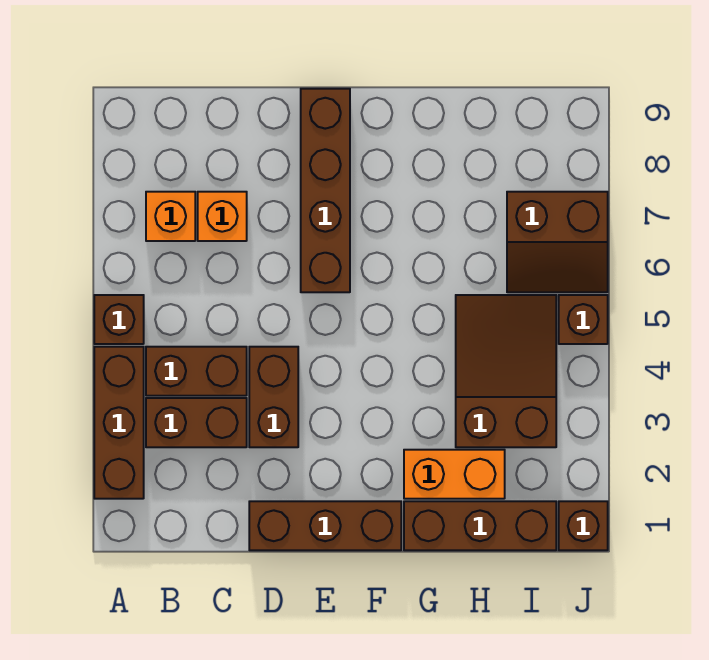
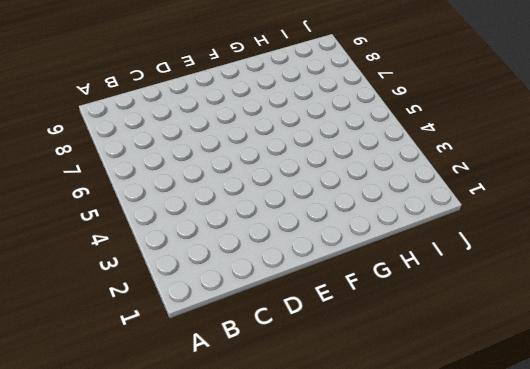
none -> brown brick A2:A4 level 1
none -> brown brick A5 level 1
none -> brown brick B3:C3 level 1

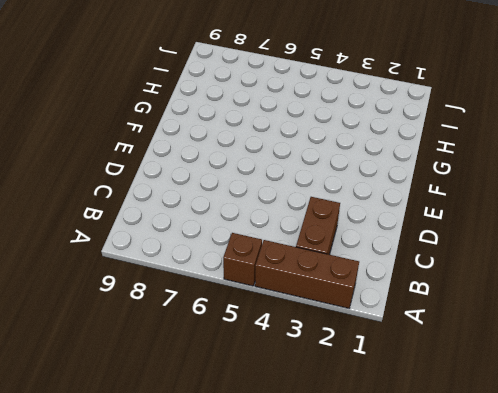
none -> brown brick B4:C4 level 1
none -> orange brick B7 level 1
none -> orange brick C7 level 1

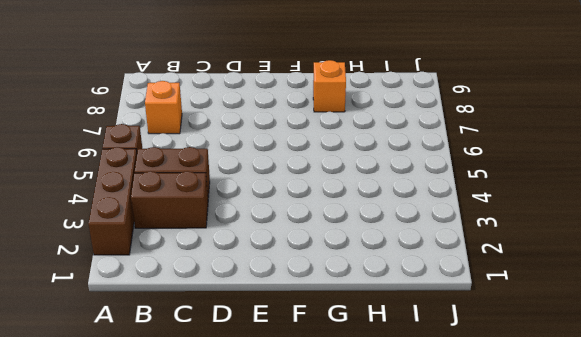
orange brick G8 level 1 -> orange brick C7 level 1
none -> brown brick D1:F1 level 1
none -> brown brick D3:D4 level 1
none -> brown brick E6:E9 level 1

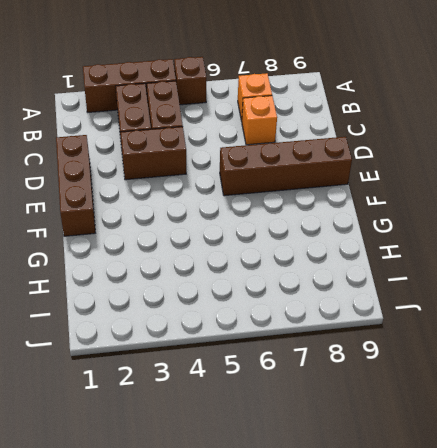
none -> brown brick G1:I1 level 1
none -> orange brick G2:H2 level 1
none -> brown slope H3:I5 level 1 top 3

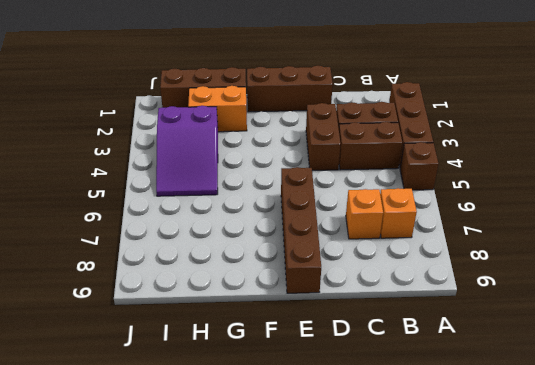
purple slope H3:I5 level 1 top 3 -> brown slope H3:I5 level 1 top 3
none -> brown slope I6:J7 level 1 top 7
none -> brown brick J1 level 1
none -> brown brick J5 level 1

